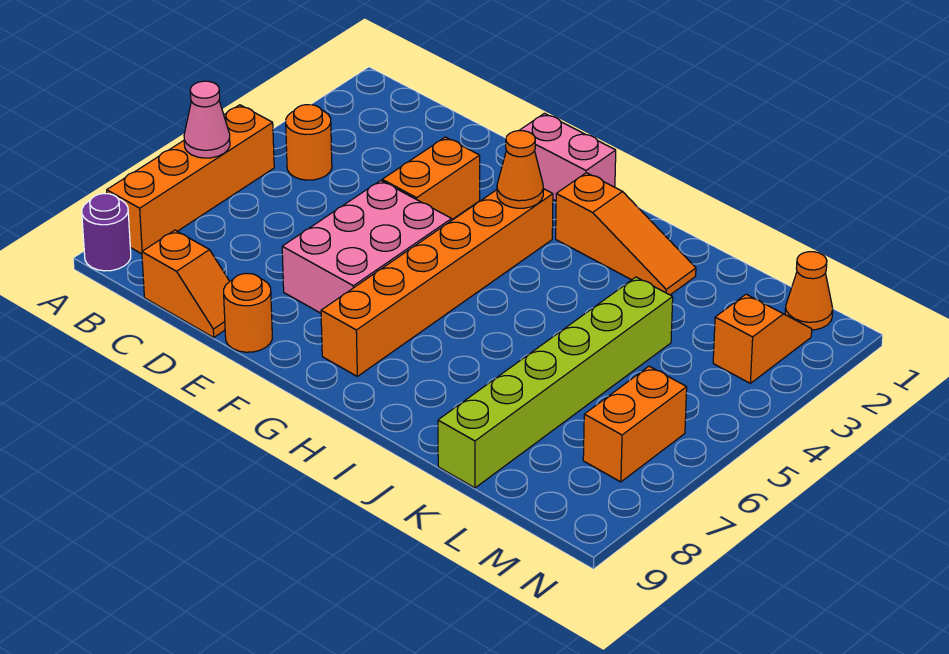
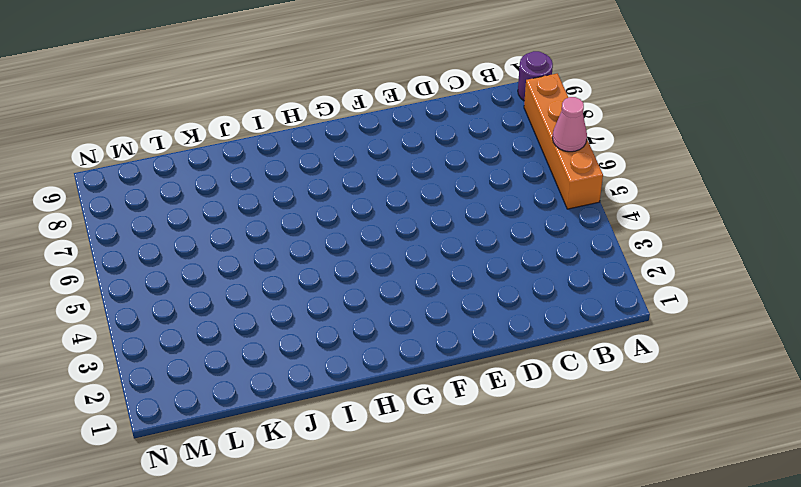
none -> orange round brick B4 level 1
none -> orange slope C9:D9 level 1 top C
none -> orange brick E3:E4 level 1

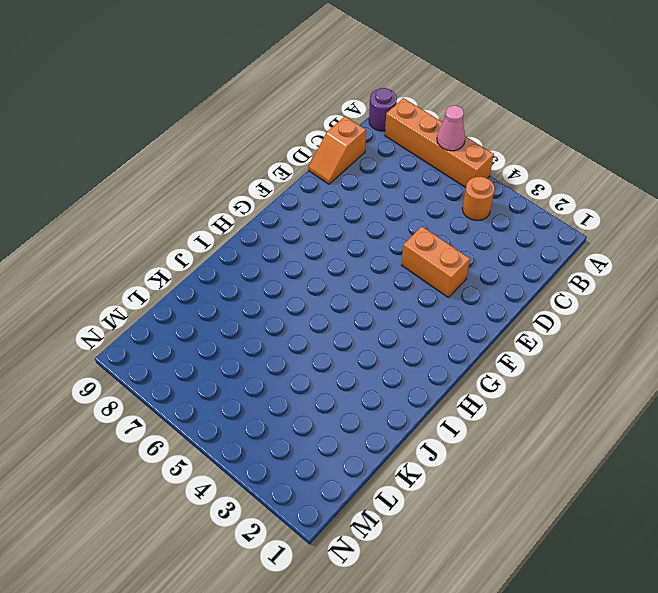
none -> pink brick E5:F7 level 1
none -> orange round brick E9 level 1
none -> pink brick F1:G1 level 1

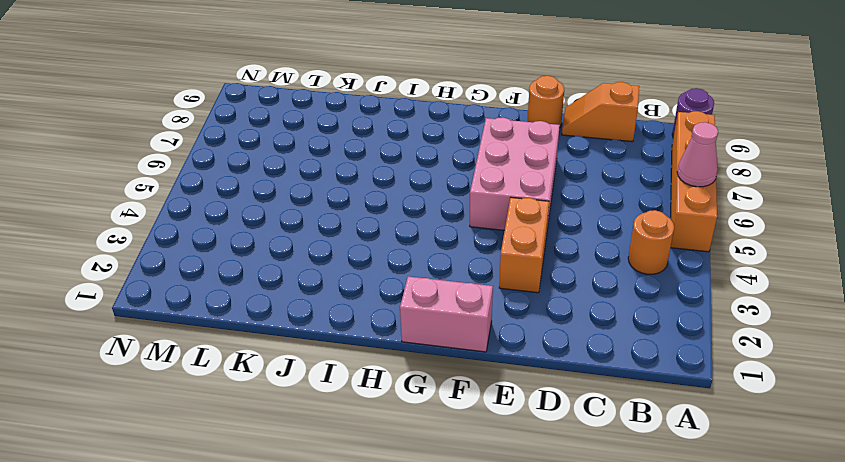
none -> orange brick G3:G8 level 1
none -> orange slope H2:J2 level 1 top H
none -> lime brick K4:K9 level 1

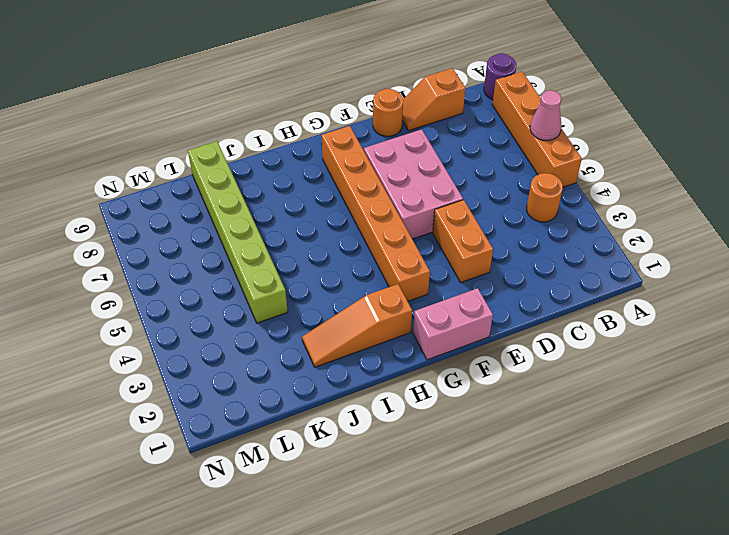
none -> orange cone M1 level 1
none -> orange slope M2:M3 level 1 top 3
none -> orange brick M6:M7 level 1

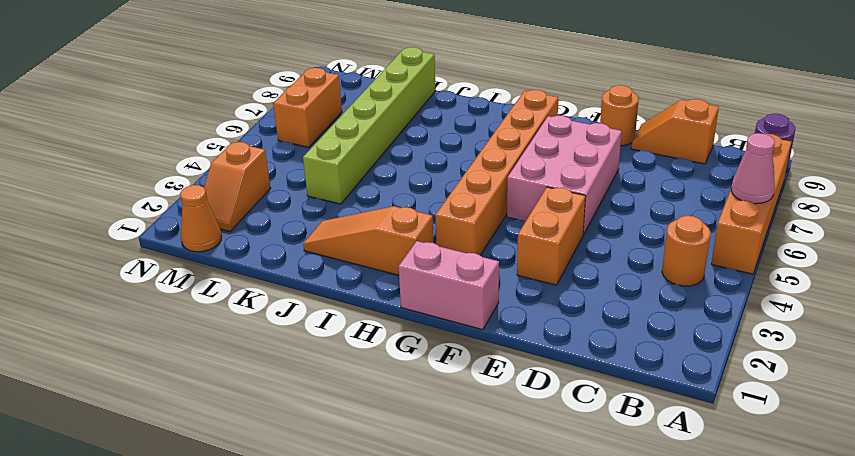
none -> orange cone G3 level 2

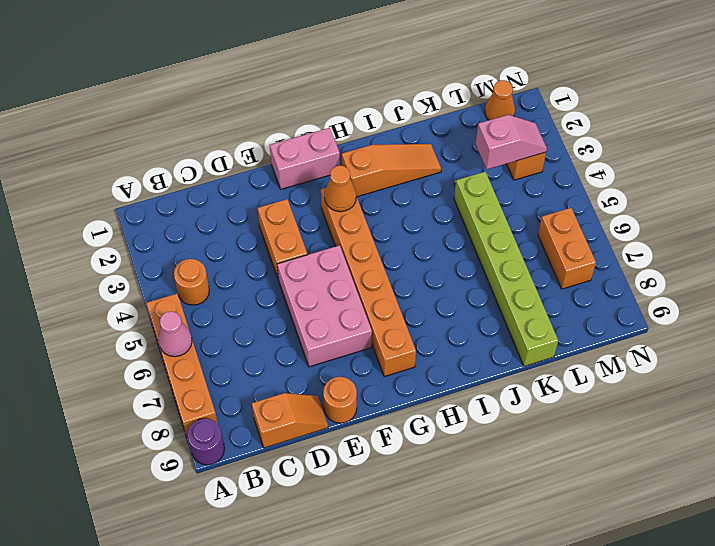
pink slope L3:M3 level 2 top L -> none

